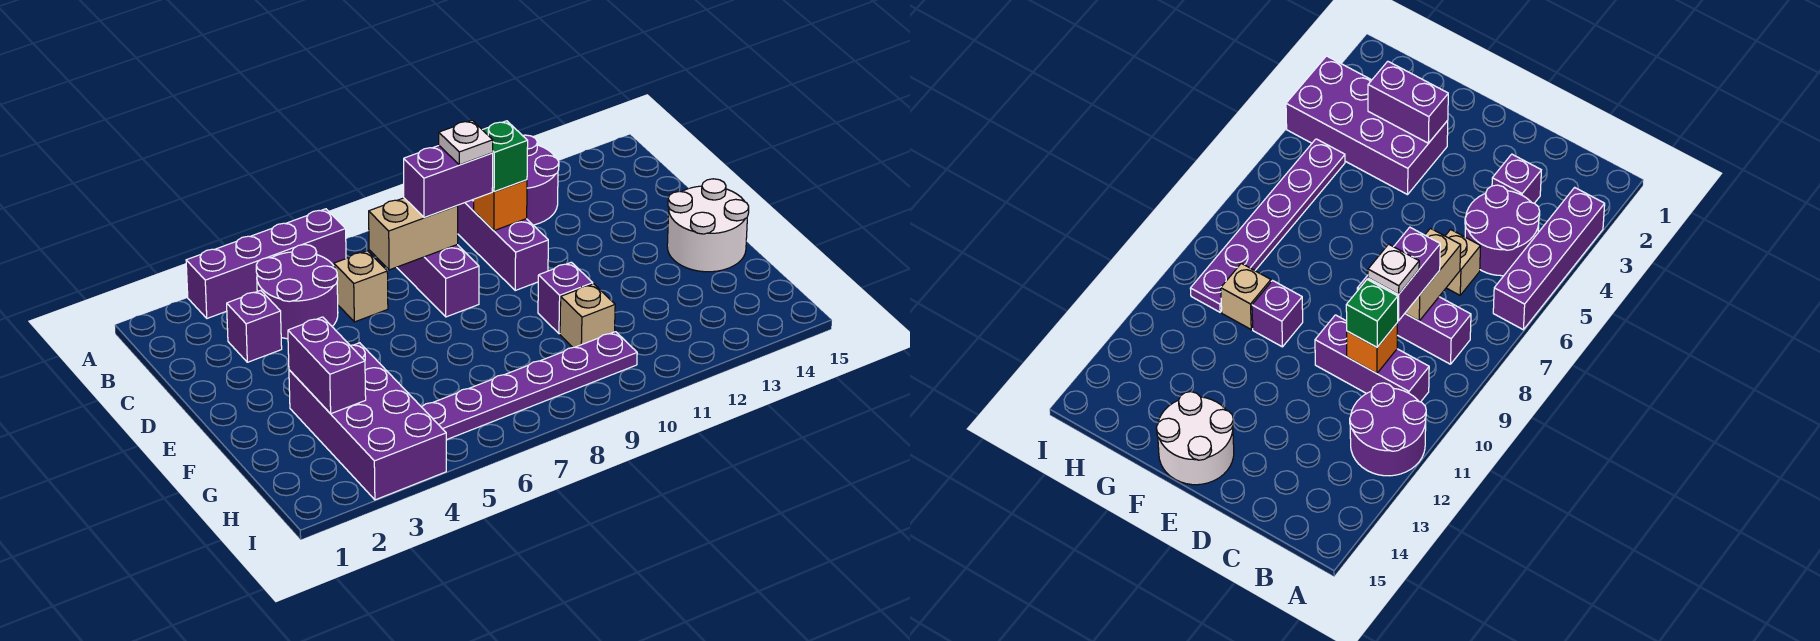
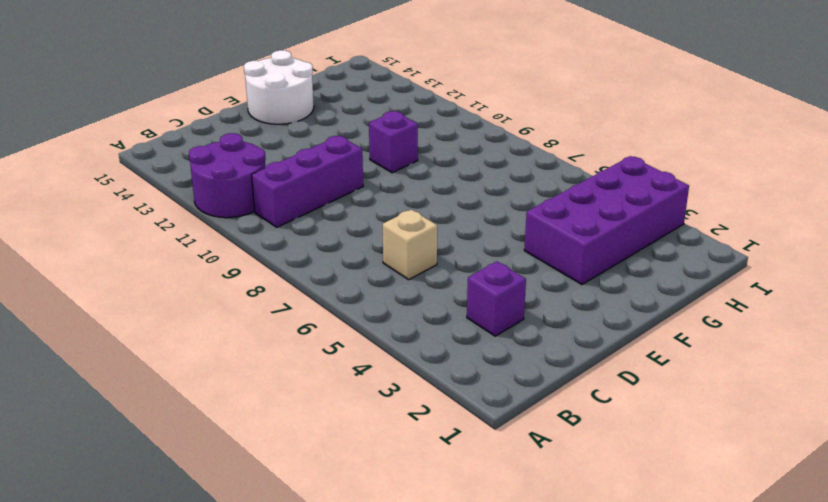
none -> purple brick A3:A6 level 1
none -> purple round brick B4:C5 level 1
none -> purple brick B8:D8 level 1

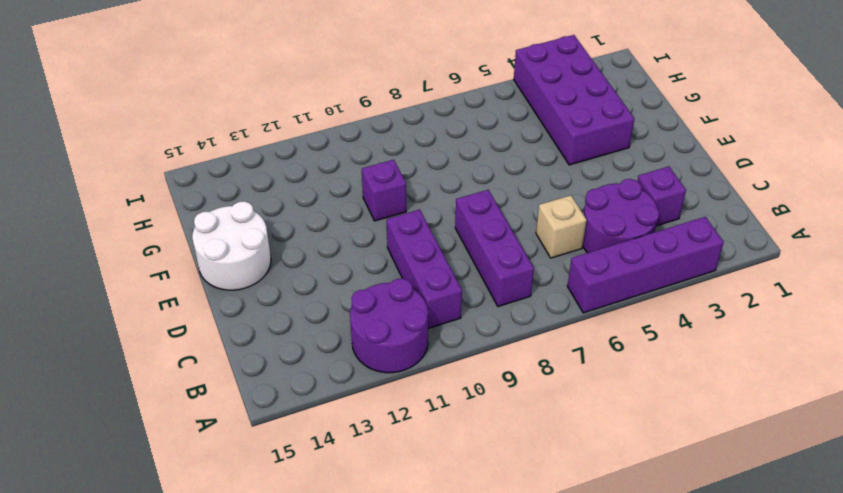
none -> tan brick G10 level 1
none -> purple plate H5:H10 level 1
none -> tan brick C7:C8 level 2

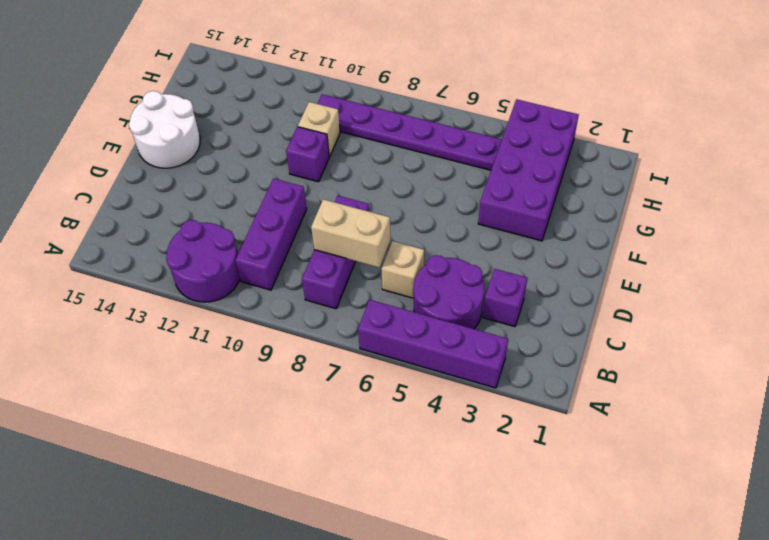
none -> orange brick C10 level 2
none -> purple brick F3:G3 level 2
none -> purple brick C8:C9 level 3

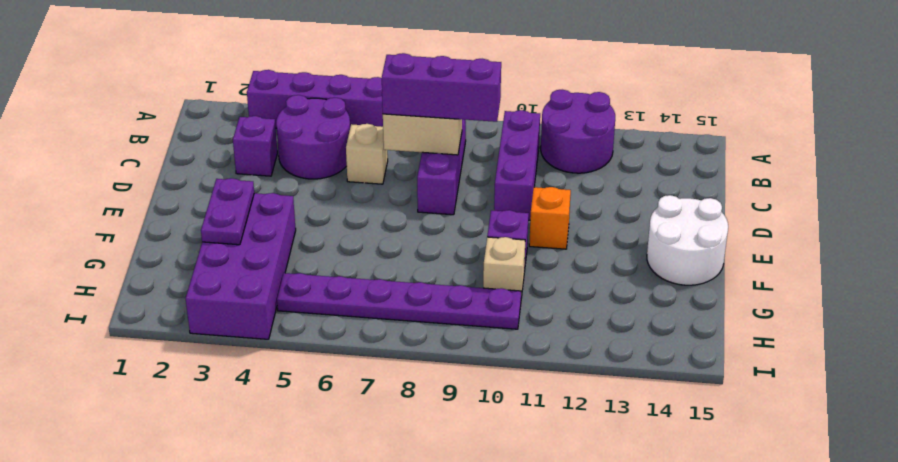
purple brick C7:C9 level 3 -> purple brick C8:C9 level 3
orange brick E11 level 1 -> orange brick C10 level 2
purple plate F3:G3 level 2 -> purple brick F3:G3 level 2
none -> green brick C10 level 3
none -> white plate C9 level 4

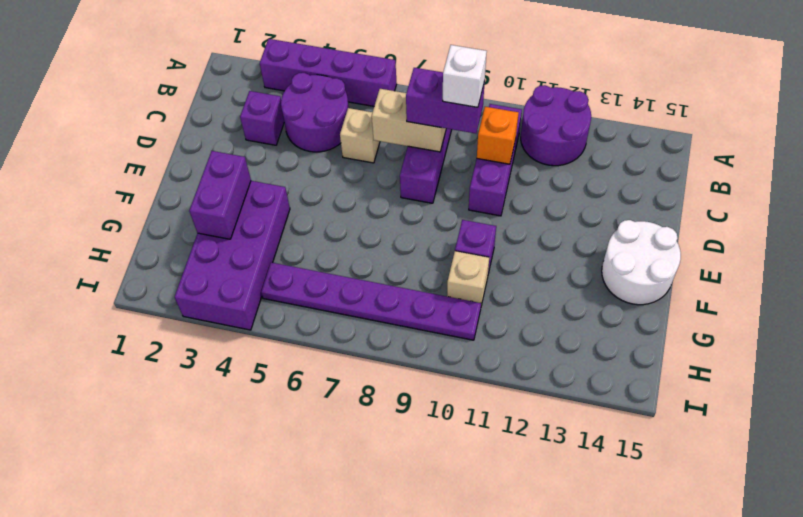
white brick C9 level 4 -> white plate C9 level 4
none -> green brick C10 level 3

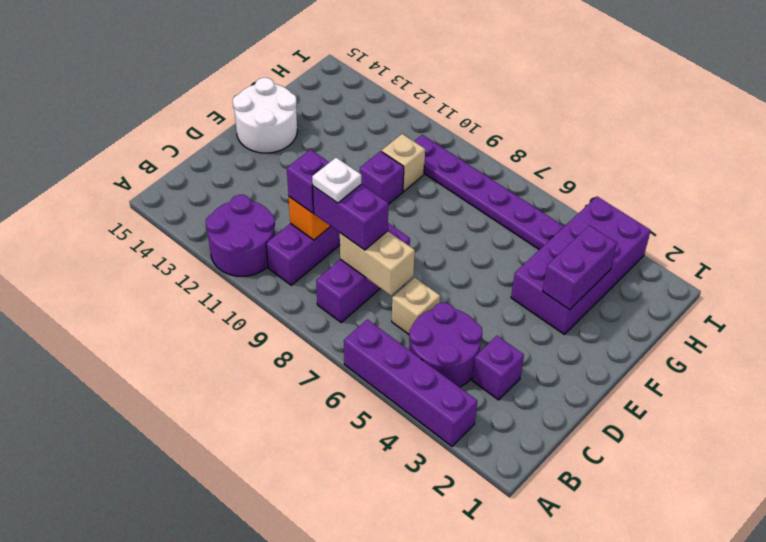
purple brick C10 level 3 -> green brick C10 level 3

